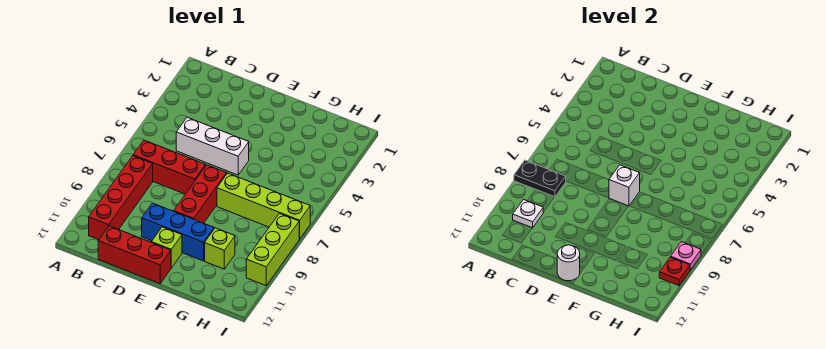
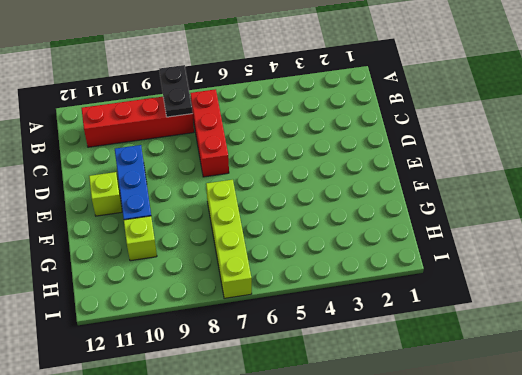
none -> white brick C5:E5 level 1
none -> red brick C12:E12 level 1
none -> red brick E7:E9 level 1

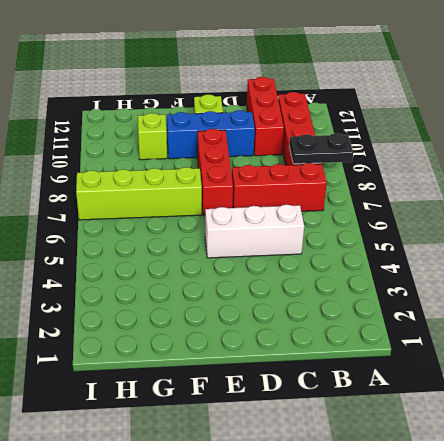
red brick C10:C12 level 1 -> red brick C12:E12 level 1
none -> lime brick I8:I10 level 1
none -> white plate B10 level 2
none -> white brick E7 level 2

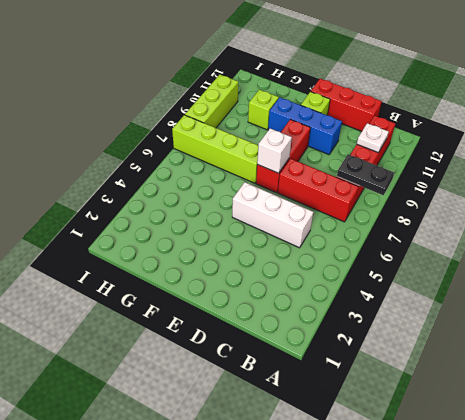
none -> white round brick E12 level 2
none -> pink plate I9 level 2
none -> red plate I10 level 2

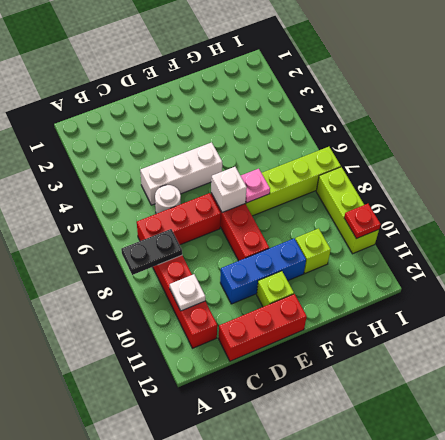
white round brick C6 level 1 -> white round brick E12 level 2
pink plate F7 level 2 -> pink plate I9 level 2

